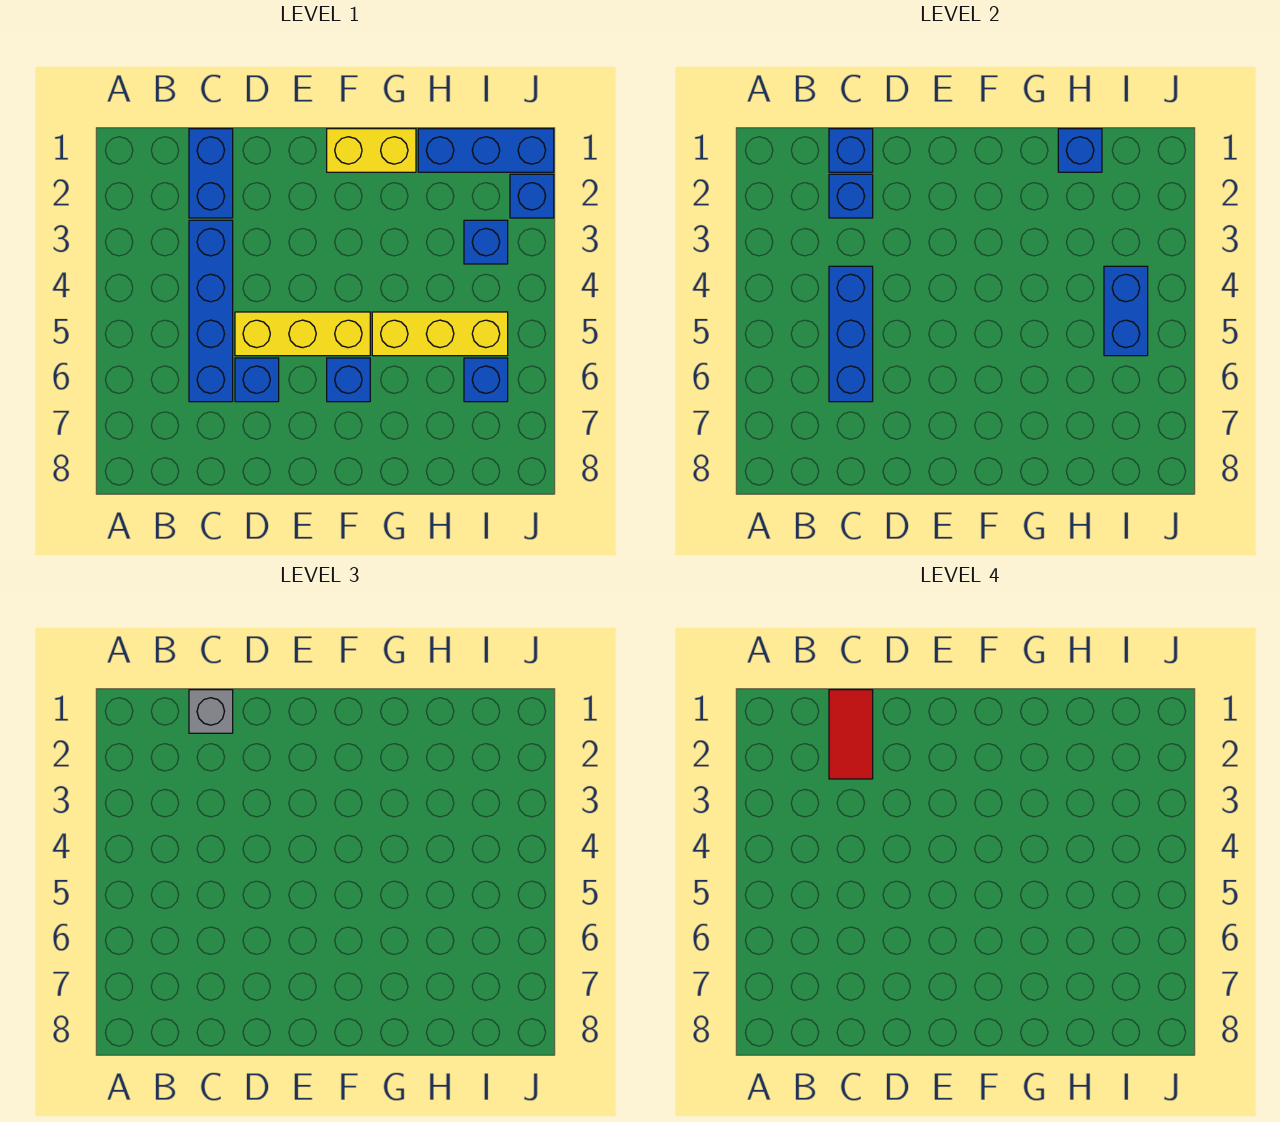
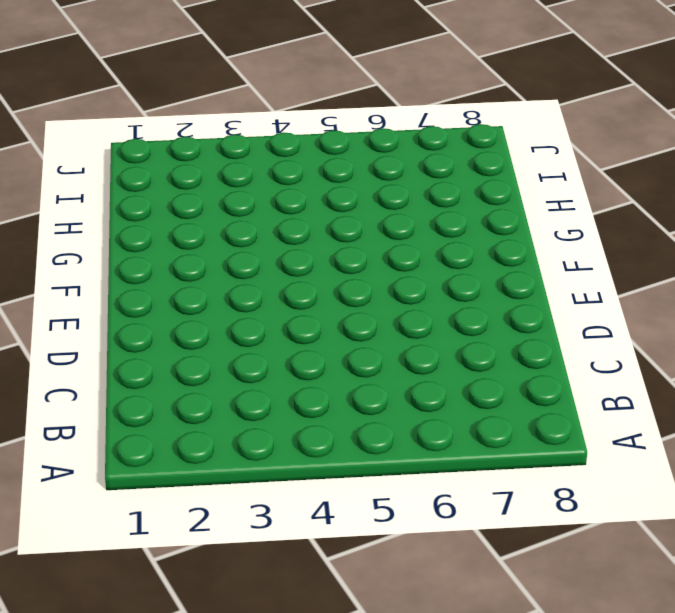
none -> blue brick C1:C2 level 1
none -> blue brick C3:C6 level 1
none -> yellow brick D5:F5 level 1

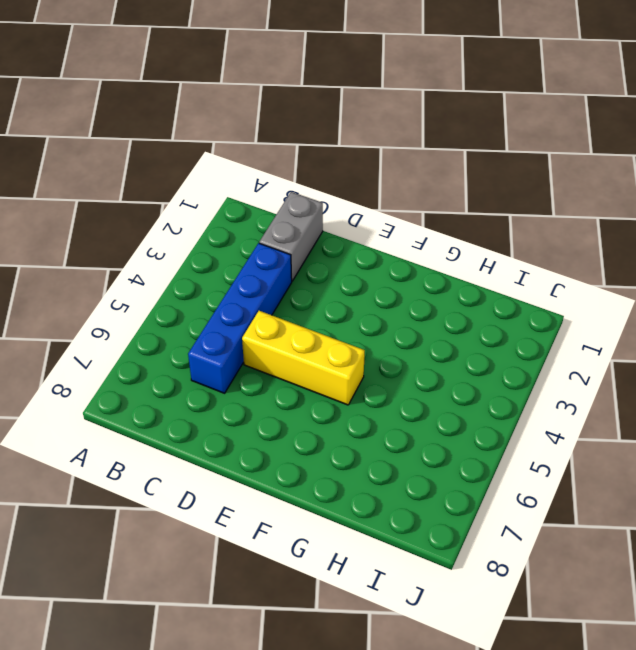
grey brick C1:C2 level 1 -> blue brick C1:C2 level 1
none -> blue brick D6 level 1
none -> yellow brick F1:G1 level 1
none -> blue brick F6 level 1

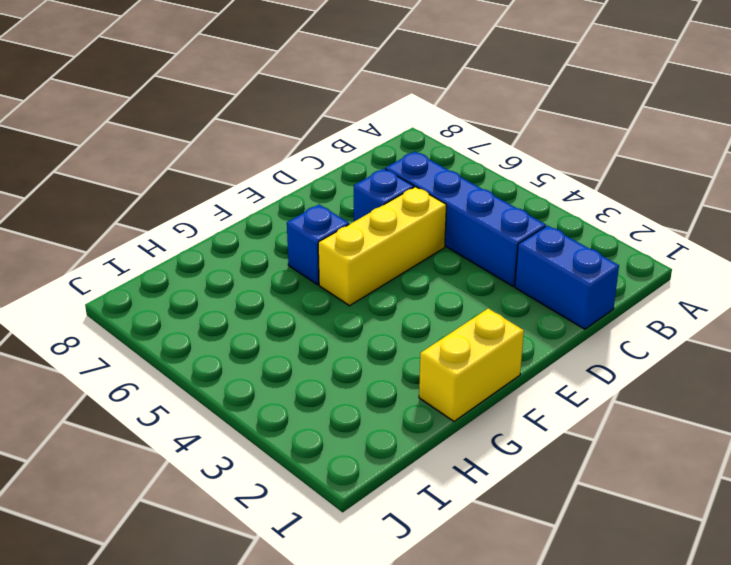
none -> yellow brick G5:I5 level 1
none -> blue brick H1:J1 level 1
none -> blue brick I3 level 1

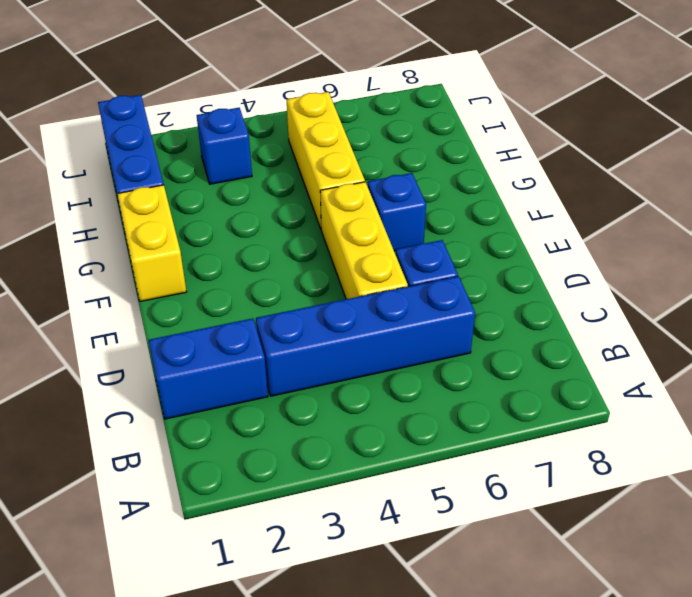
none -> blue brick I6 level 1
none -> blue brick J2 level 1
none -> blue brick C1 level 2

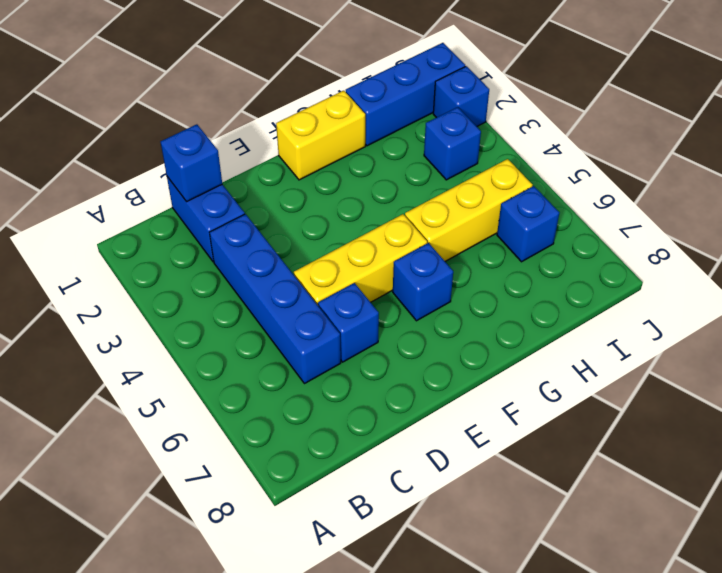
none -> blue brick C2 level 2
none -> blue brick C4:C6 level 2
none -> blue brick H1 level 2

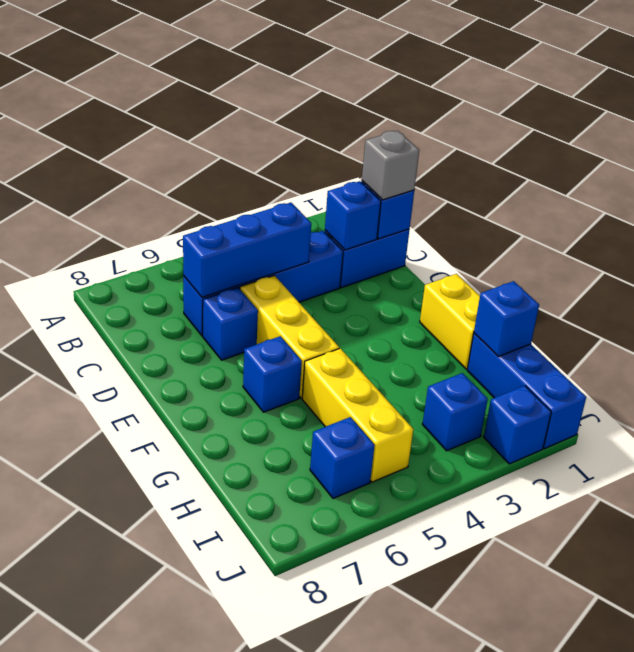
none -> blue brick I4:I5 level 2
none -> red tile C1:C2 level 4

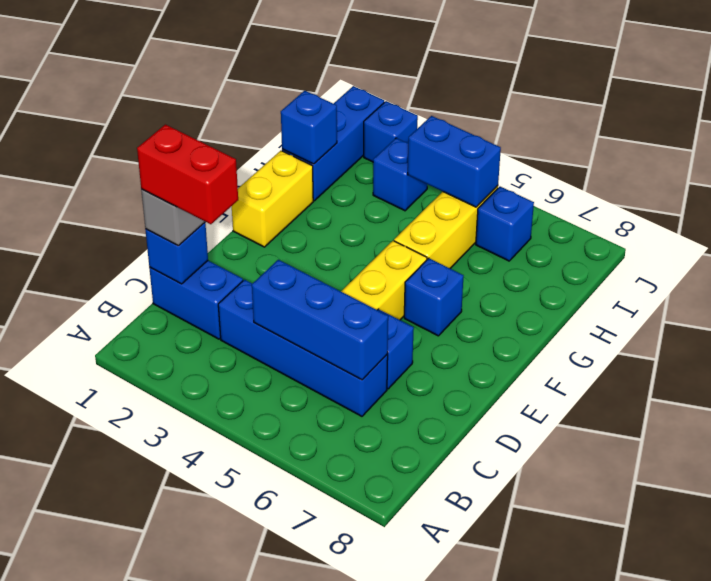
red brick C1:C2 level 4 -> red tile C1:C2 level 4
none -> blue brick C2 level 2

